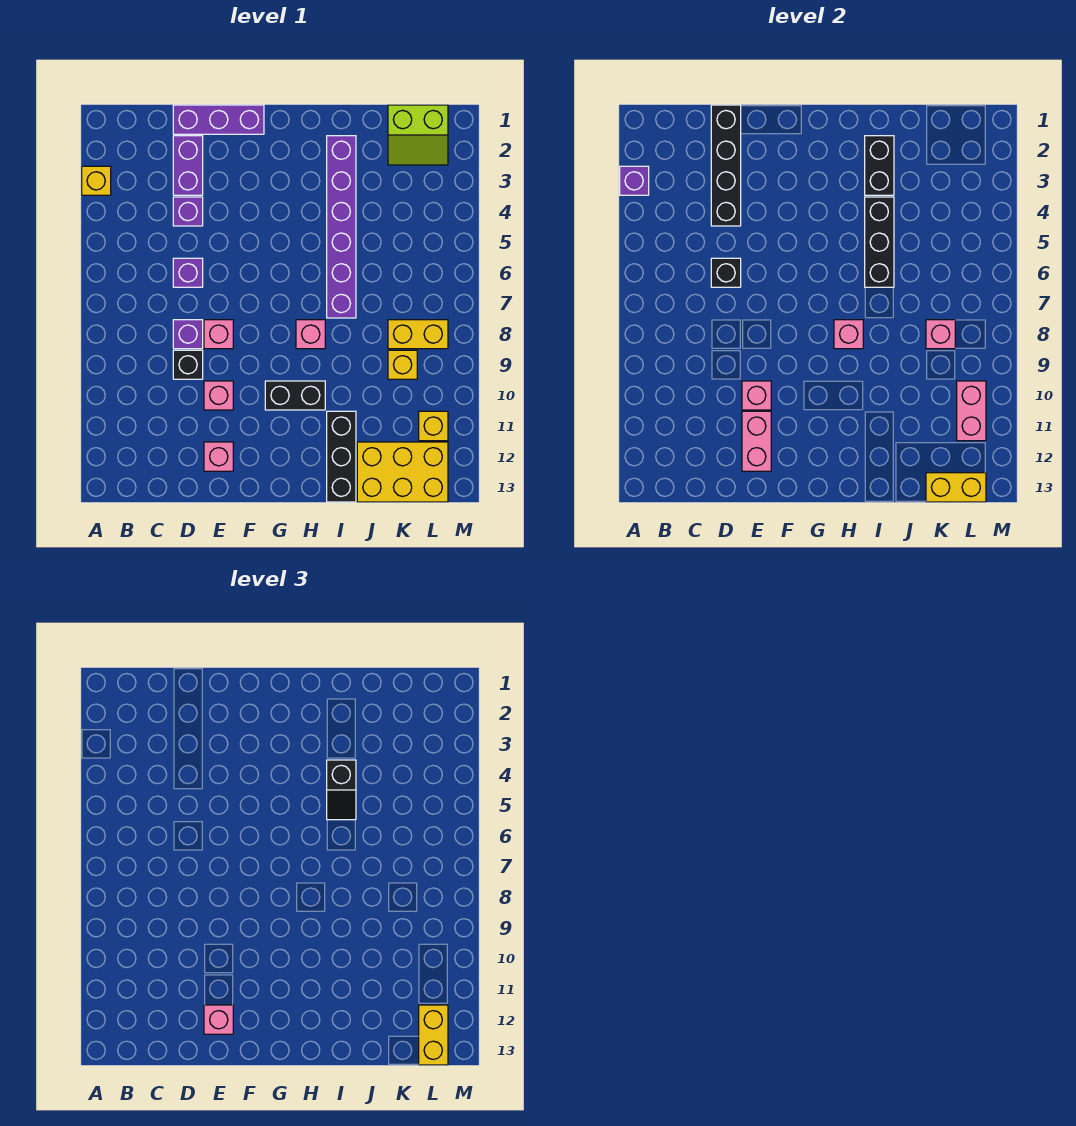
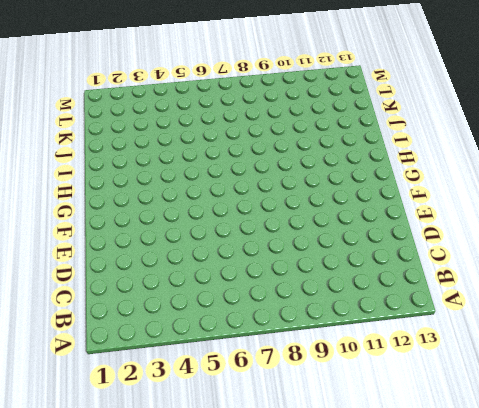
none -> yellow brick A3 level 1
none -> purple brick D1:F1 level 1
none -> purple brick D2:D3 level 1
none -> purple brick D4 level 1

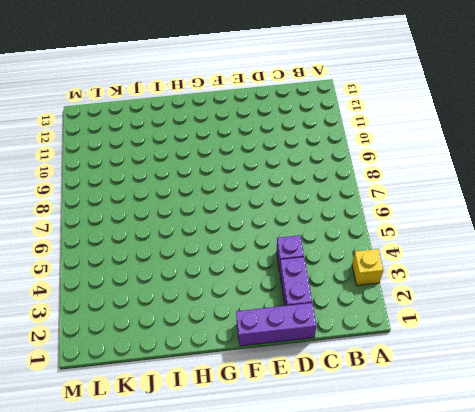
none -> purple brick D6 level 1
none -> purple brick D8 level 1
none -> black brick D9 level 1
none -> pink brick E8 level 1

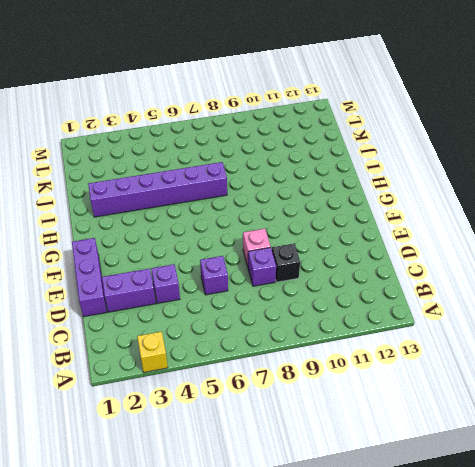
none -> pink brick E10 level 1
none -> pink brick E12 level 1
none -> black brick G10:H10 level 1
none -> pink brick H8 level 1

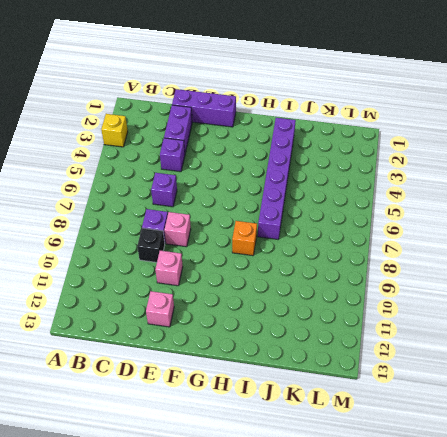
orange brick H8 level 1 -> pink brick H8 level 1
none -> black brick G10:H10 level 1
none -> black brick I11:I13 level 1
none -> yellow brick J12:L13 level 1
none -> lime slope K1:L2 level 1 top 1

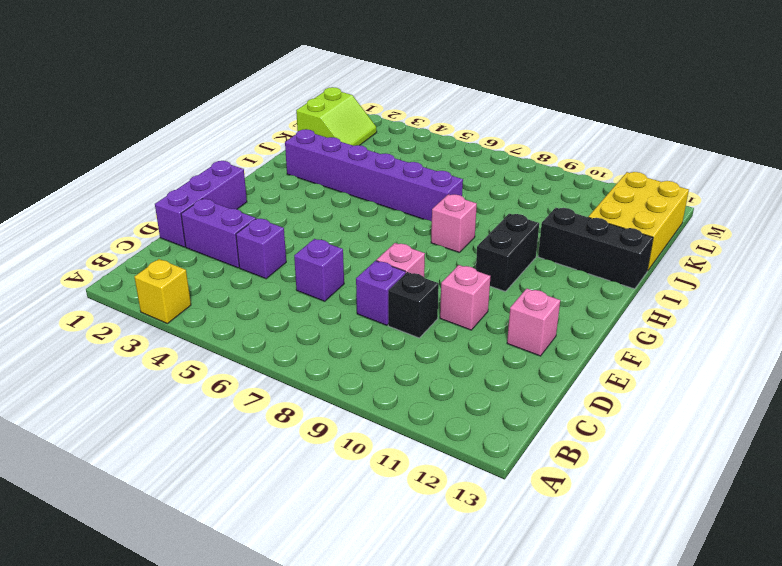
none -> yellow brick K8:L8 level 1
none -> yellow brick K9 level 1
none -> yellow brick L11 level 1
none -> purple brick A3 level 2

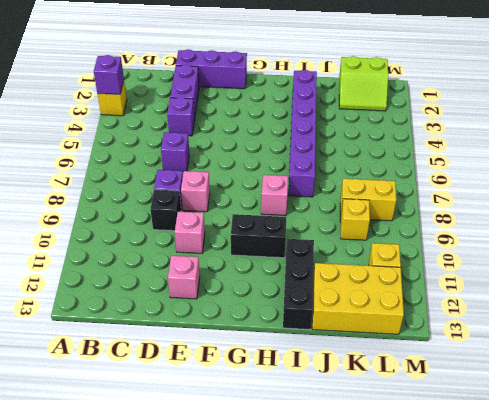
none -> black brick D1:D4 level 2
none -> black brick D6 level 2
none -> pink brick E10 level 2
none -> pink brick E11:E12 level 2

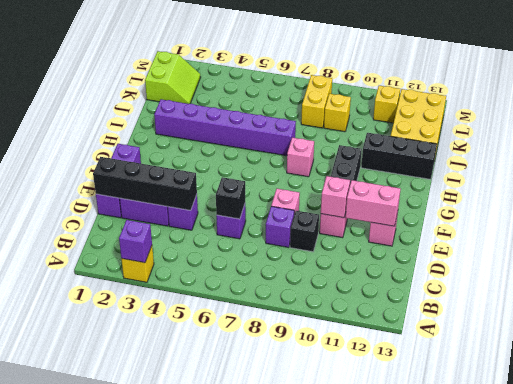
none -> pink brick H8 level 2
none -> black brick I2:I3 level 2
none -> black brick I4:I6 level 2
none -> pink brick K8 level 2

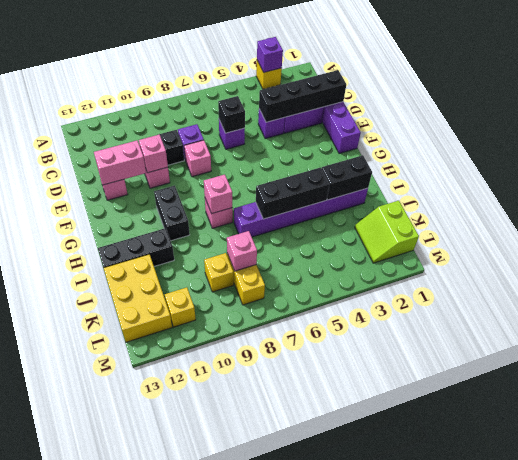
none -> yellow brick K13:L13 level 2
none -> pink brick L10:L11 level 2
none -> pink brick E12 level 3
none -> black slope I4:I5 level 3 top 4

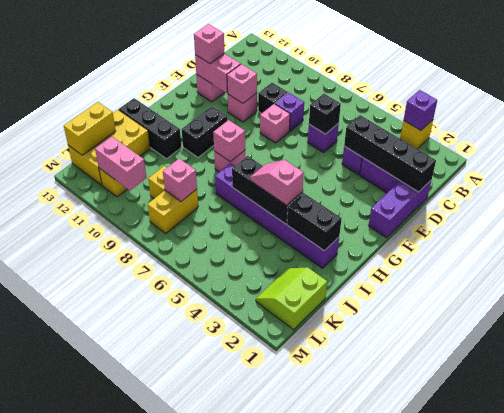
pink slope I4:I5 level 3 top 4 -> black slope I4:I5 level 3 top 4
none -> yellow brick L12:L13 level 3

